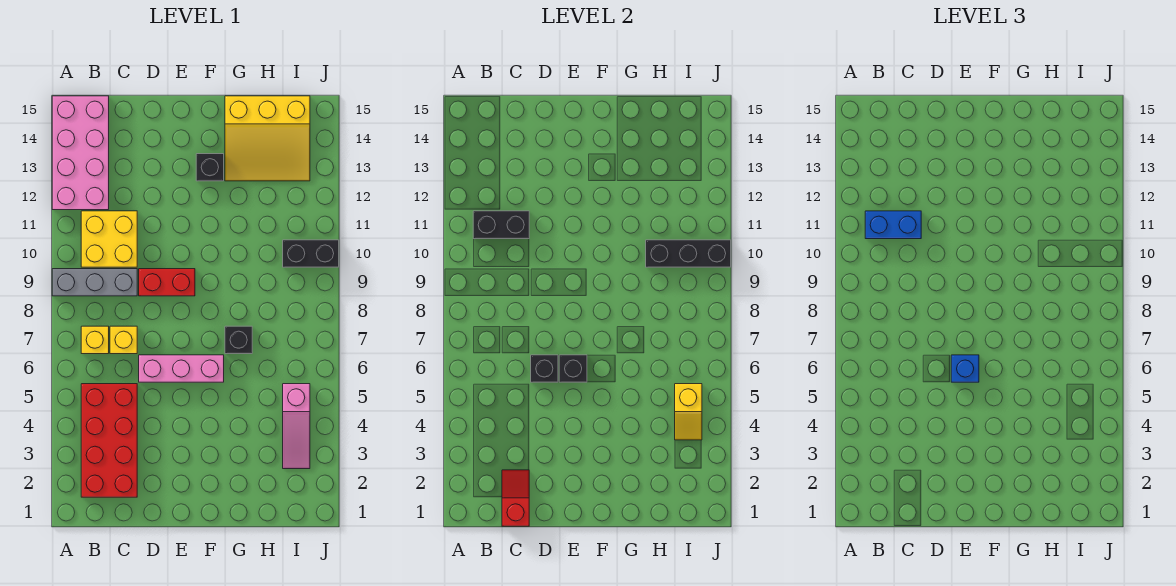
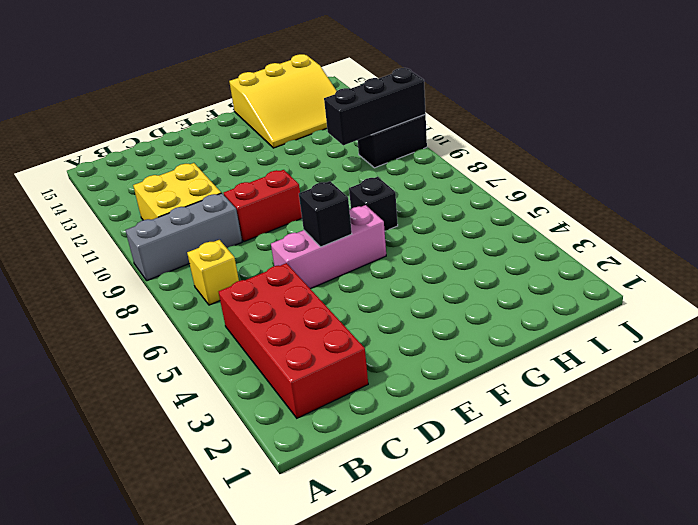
none -> pink brick A12:B15 level 1
none -> yellow brick C7 level 1
none -> black brick F13 level 1

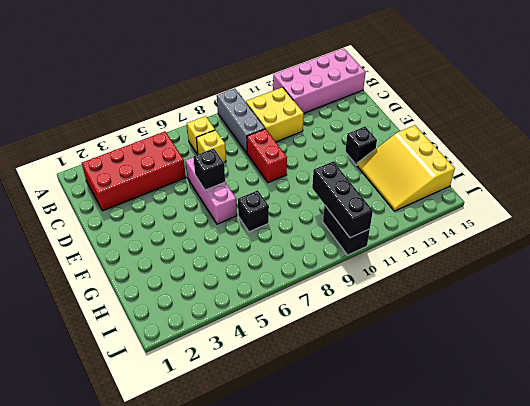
none -> pink slope I3:I5 level 1 top 5
none -> black brick B11:C11 level 2
none -> red slope C1:C2 level 2 top 1

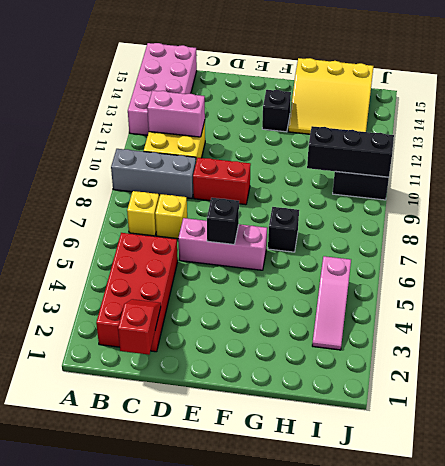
pink brick B11:C11 level 2 -> black brick B11:C11 level 2
none -> black brick D6 level 2
none -> yellow slope I4:I5 level 2 top 5
none -> blue brick B11:C11 level 3

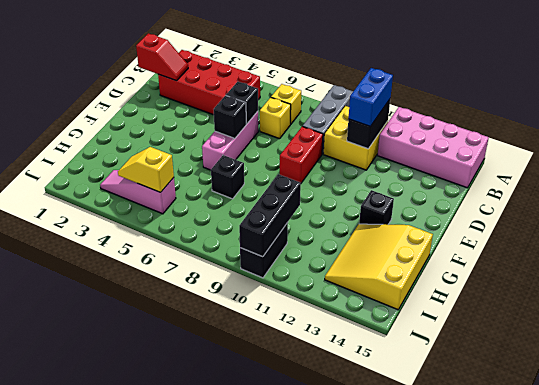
none -> blue brick E6 level 3

